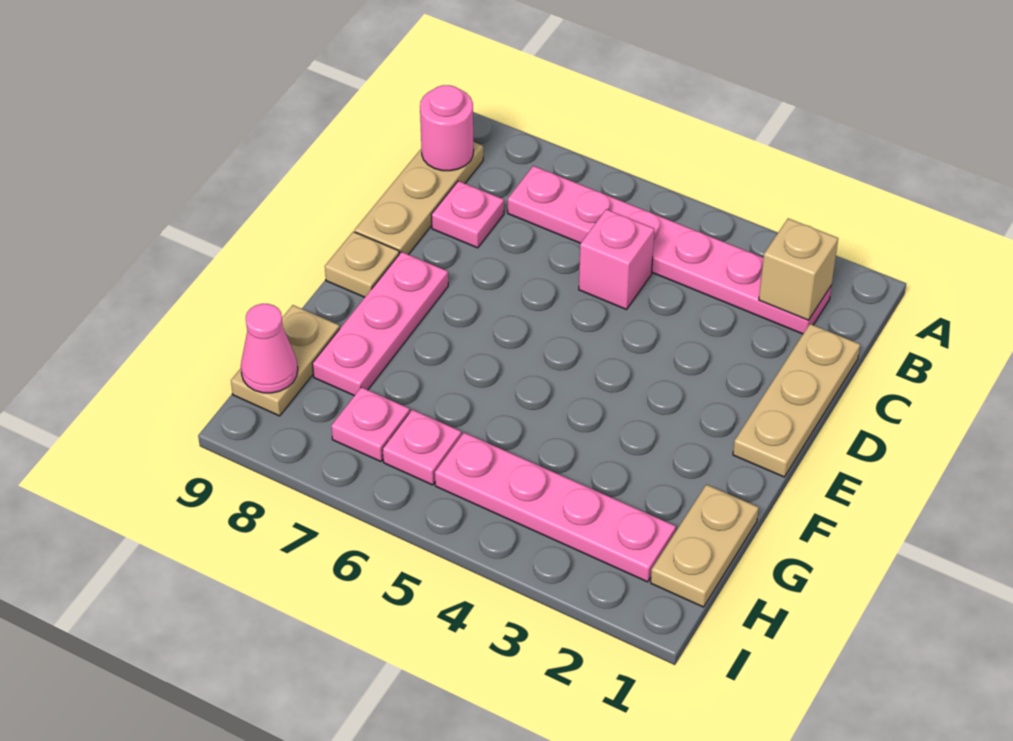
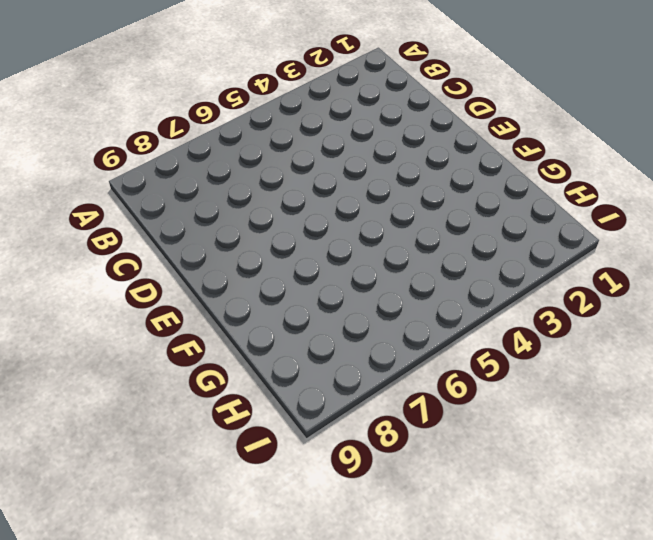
none -> pink plate B2:B7 level 1
none -> tan plate B9:D9 level 1
none -> tan plate C1:E1 level 1

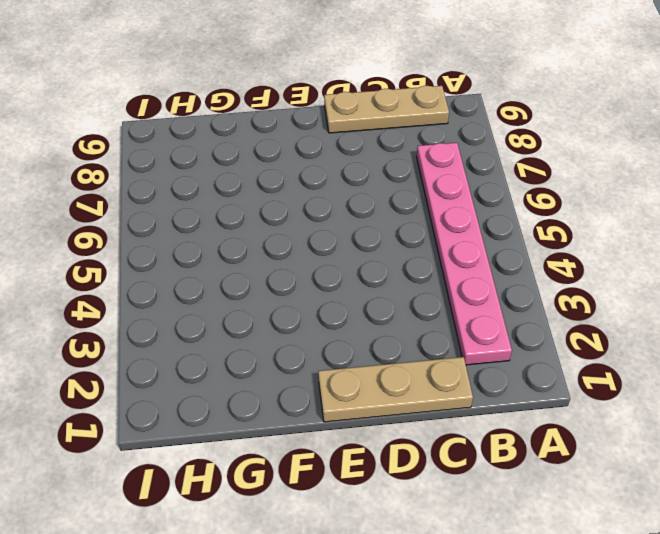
none -> pink brick C5 level 1
none -> pink plate C8 level 1
none -> pink plate E8:G8 level 1

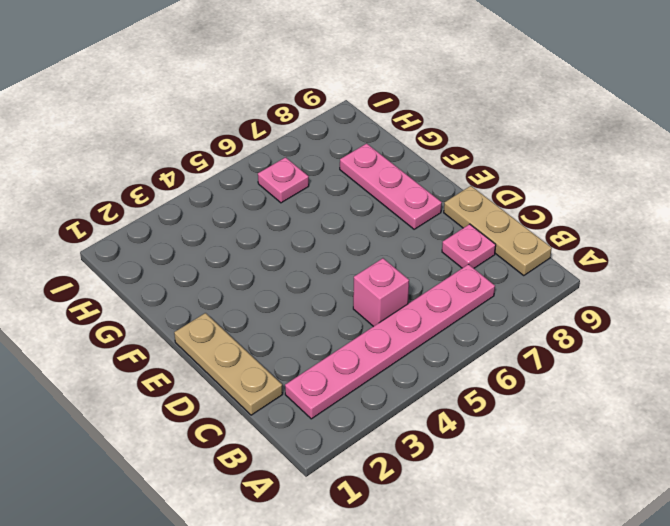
none -> tan plate E9 level 1
none -> tan plate G1:H1 level 1
none -> tan plate G9:H9 level 1

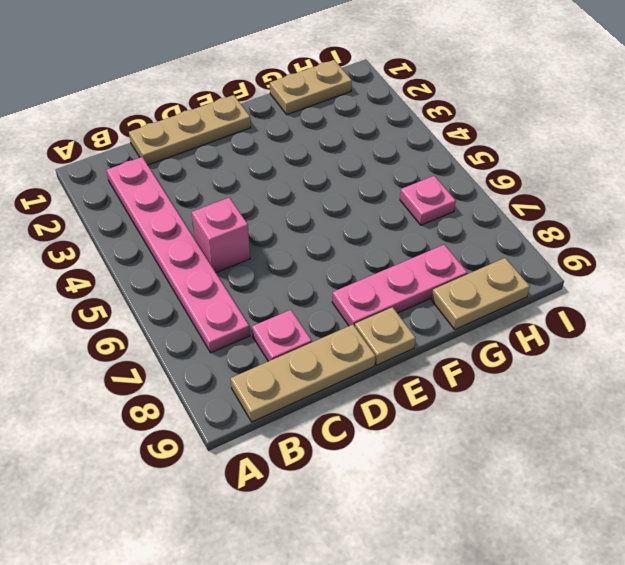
none -> pink plate H2:H5 level 1
none -> pink plate H7 level 1
none -> tan brick B2 level 2

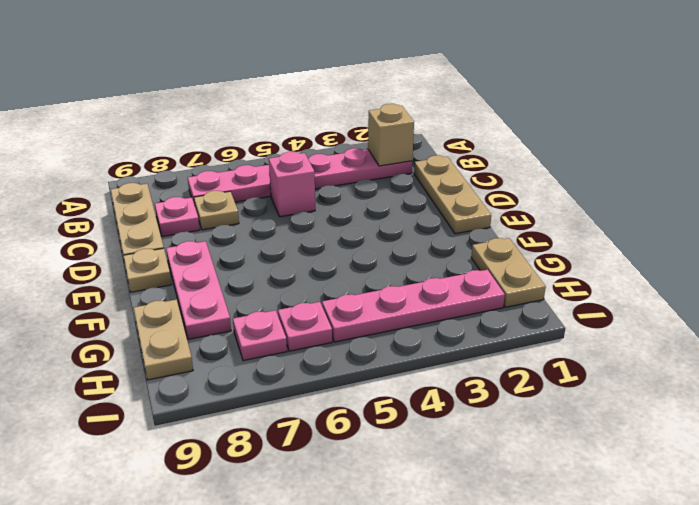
tan plate C7 level 1 -> none
none -> pink round brick B9 level 2
none -> pink cone H9 level 2

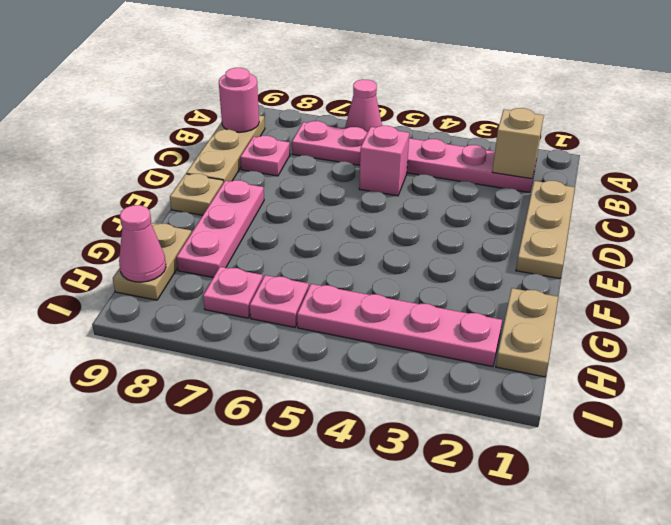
pink cone A6 level 1 -> none

